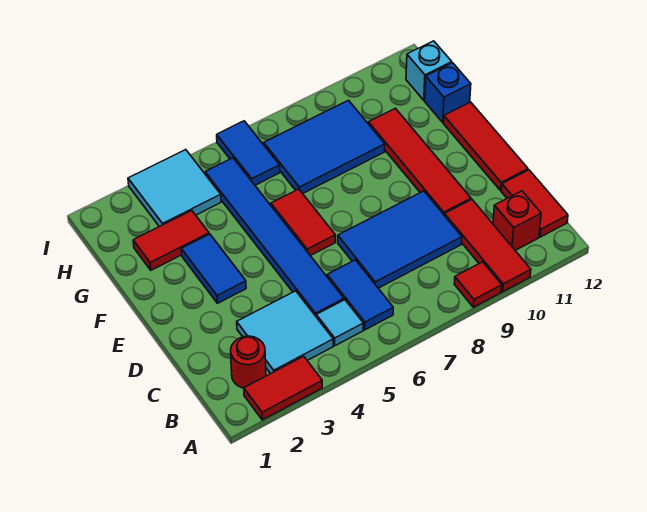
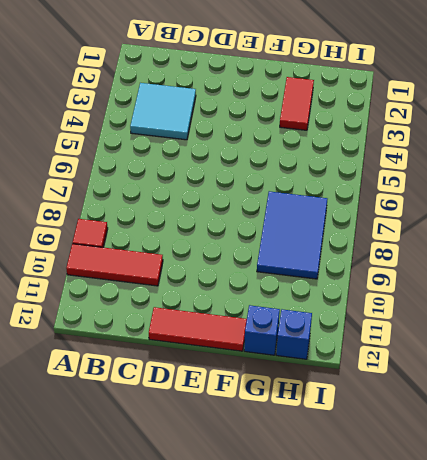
blue brick H12 level 1 -> cyan brick H12 level 1
none -> red tile A2:A3 level 1
none -> red round brick B2 level 1
none -> cyan tile B5 level 1

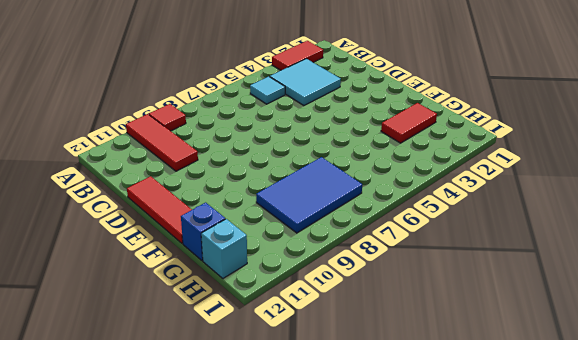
none -> red round brick B2 level 1
none -> blue tile B6:C6 level 1
none -> red brick B11 level 1

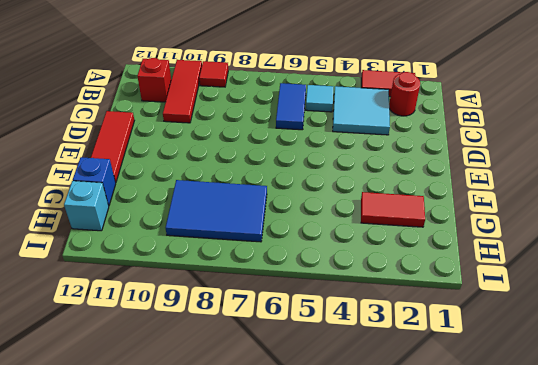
none -> red tile B12:C12 level 1
none -> blue tile C5:H5 level 1
none -> blue tile C7:D9 level 1

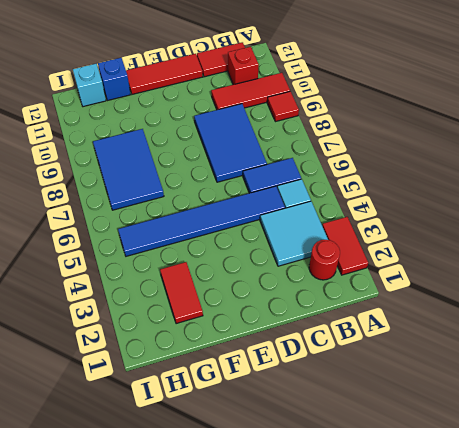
none -> red tile D10:G10 level 1
none -> blue tile E3:F3 level 1
none -> red tile E6:F6 level 1

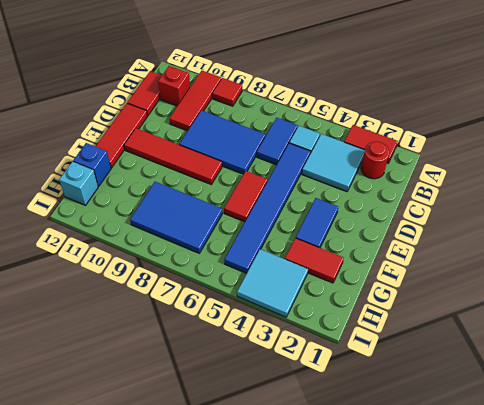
red tile E8:E11 level 1 -> red tile D10:G10 level 1
none -> blue tile H6:I6 level 1

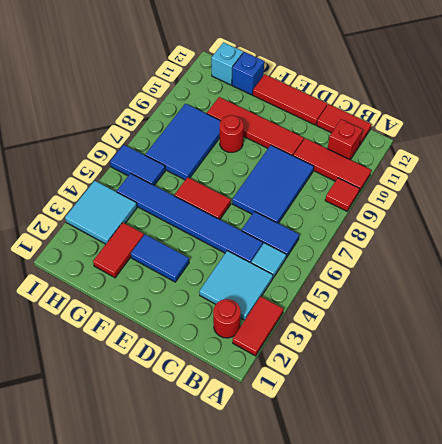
red round brick F9 level 1 -> none

